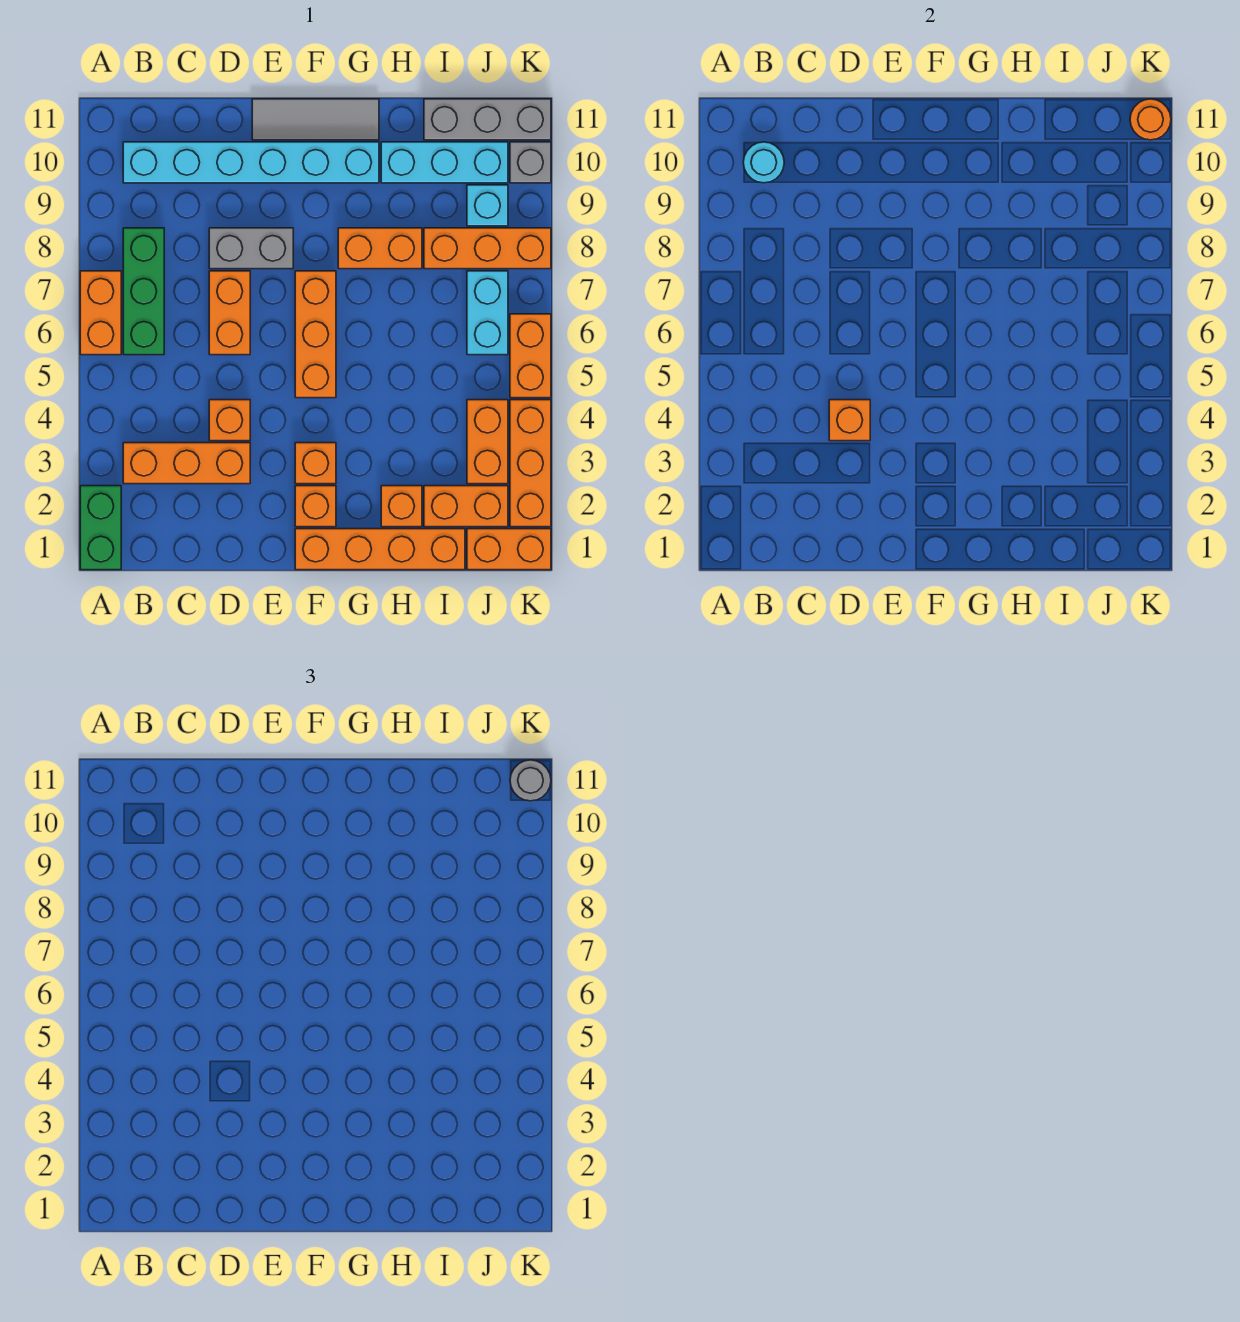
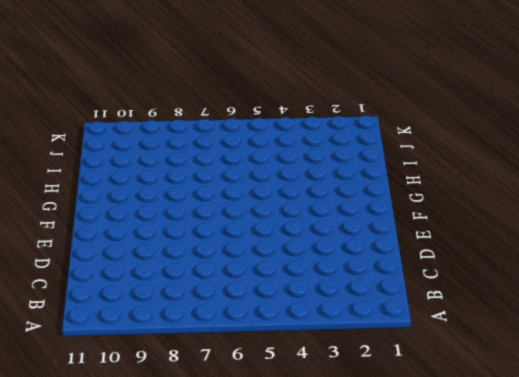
none -> green brick A1:A2 level 1
none -> orange brick A6:A7 level 1
none -> orange brick B3:D3 level 1
none -> green brick B6:B8 level 1

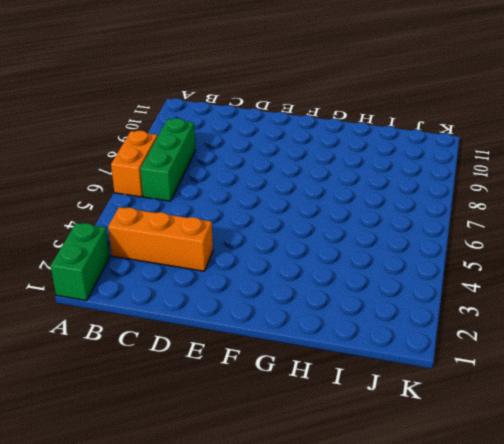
none -> cyan brick B10:G10 level 1
none -> orange brick D4 level 1
none -> orange brick D6:D7 level 1
none -> grey brick D8:E8 level 1

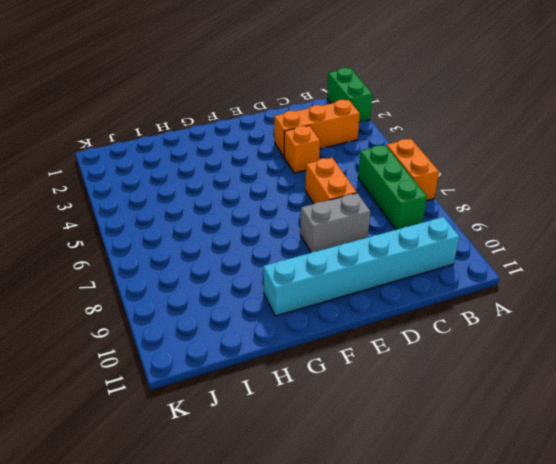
none -> grey tile E11:G11 level 1
none -> orange brick F1:I1 level 1
none -> orange brick F2 level 1
none -> orange brick F3 level 1

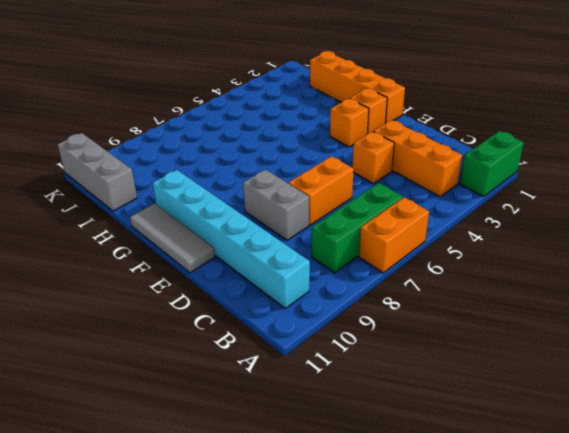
none -> orange brick F5:F7 level 1
none -> orange brick G8:H8 level 1
none -> orange brick H2 level 1
none -> cyan brick H10:J10 level 1

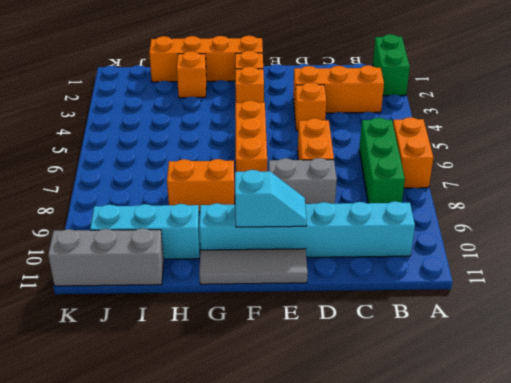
cyan slope E10:F10 level 2 top F -> none
none -> orange brick I2:J2 level 1
none -> orange brick I8:K8 level 1
none -> orange brick J1:K1 level 1
none -> orange brick J3:J4 level 1

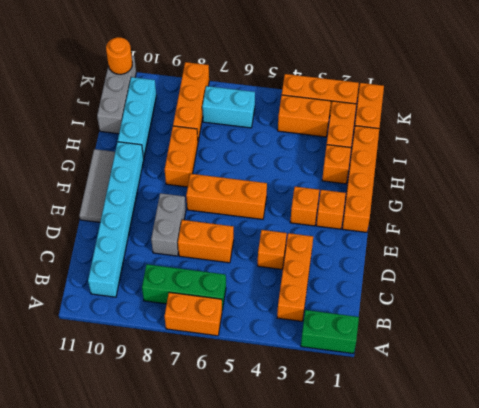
none -> cyan brick J9 level 1
none -> orange brick K5:K6 level 1
none -> grey brick K10 level 1
none -> cyan round brick B10 level 2

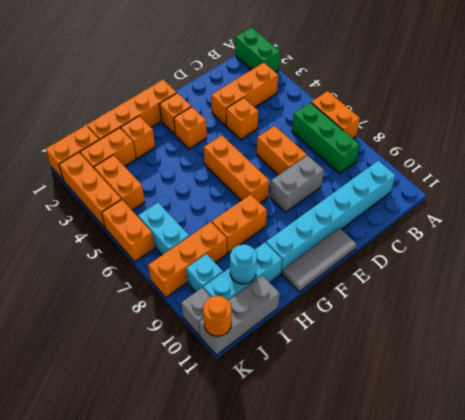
cyan round brick I10 level 2 -> cyan round brick B10 level 2
none -> orange brick D4 level 2
none -> grey round brick K11 level 3

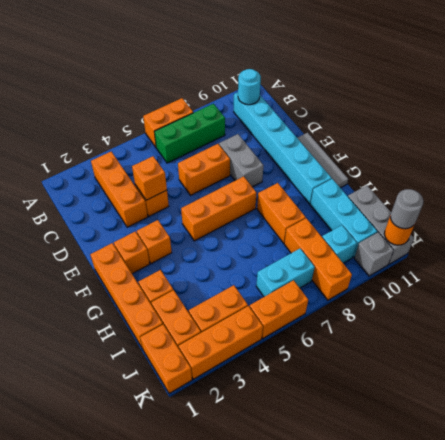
none -> green brick A1:A2 level 1

